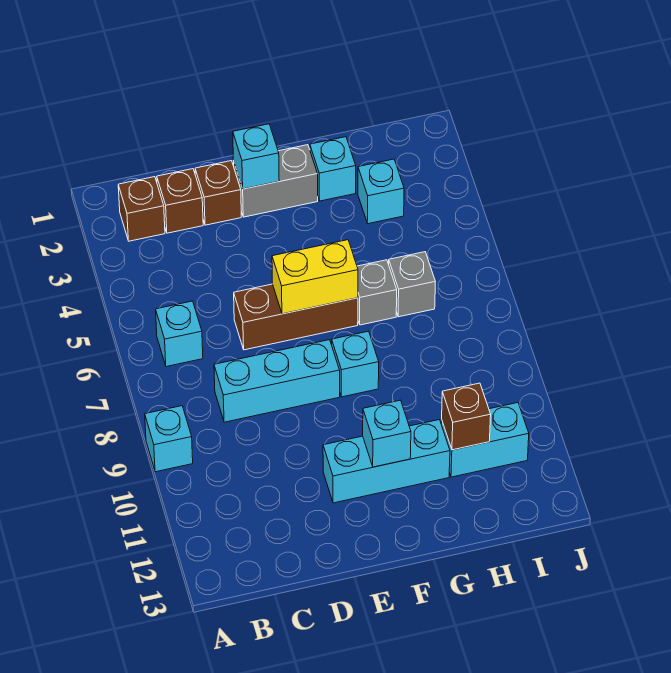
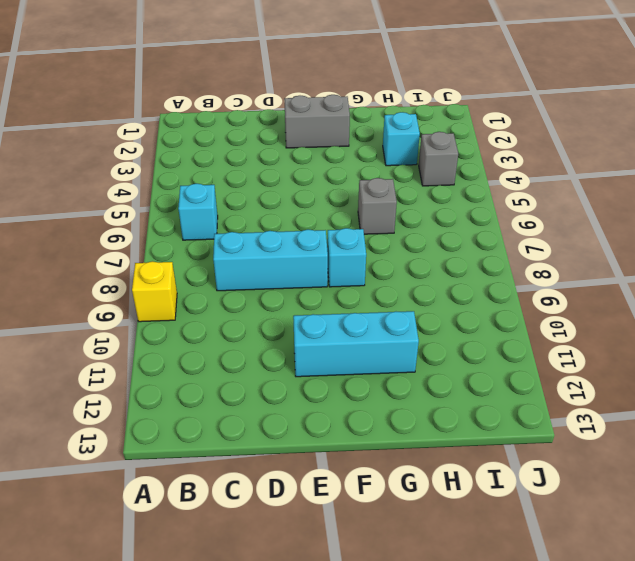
yellow brick A9 level 1 -> cyan brick A9 level 1
grey brick I4 level 1 -> grey brick H6 level 1
none -> brown brick B2 level 1
none -> brown brick C2 level 1
none -> brown brick D2 level 1

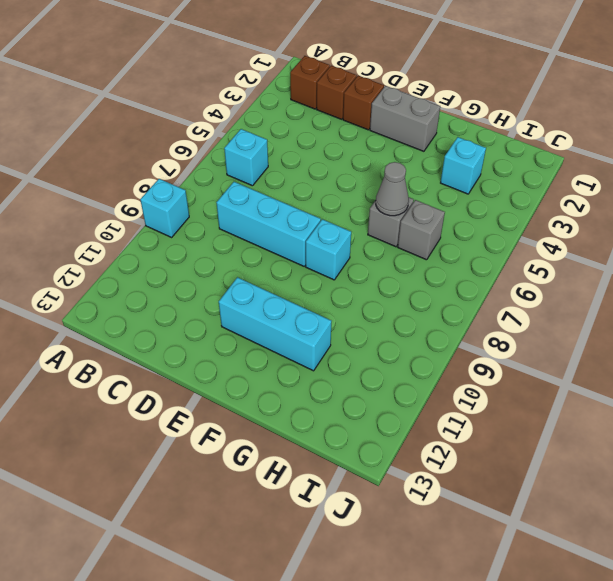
grey cone G6 level 2 -> none
none -> brown brick D6:F6 level 1
none -> cyan brick G2 level 1
none -> cyan brick H11:I11 level 1

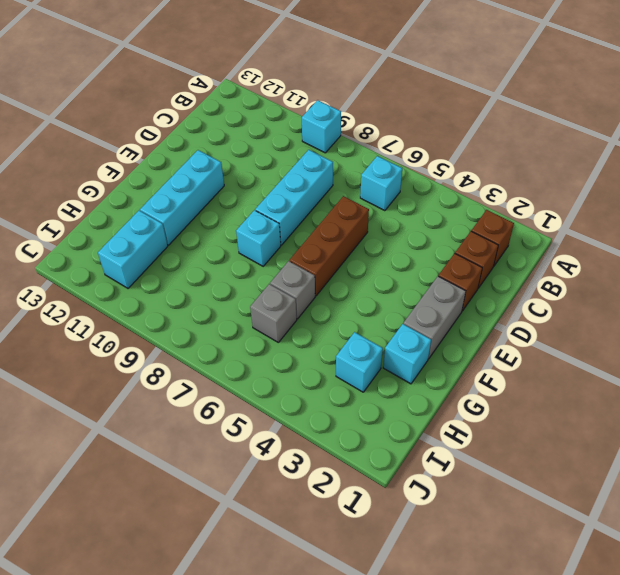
none -> cyan brick E2 level 2
none -> yellow brick E6:F6 level 2
none -> cyan brick F11 level 2

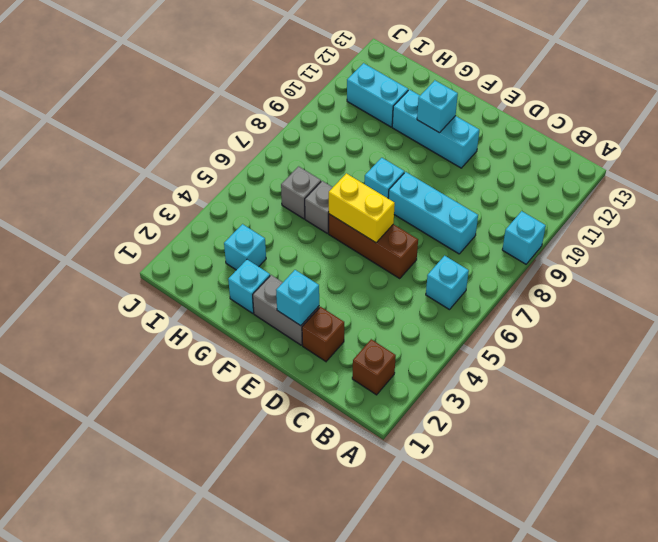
none -> brown brick C2 level 1
none -> brown brick H11 level 2

